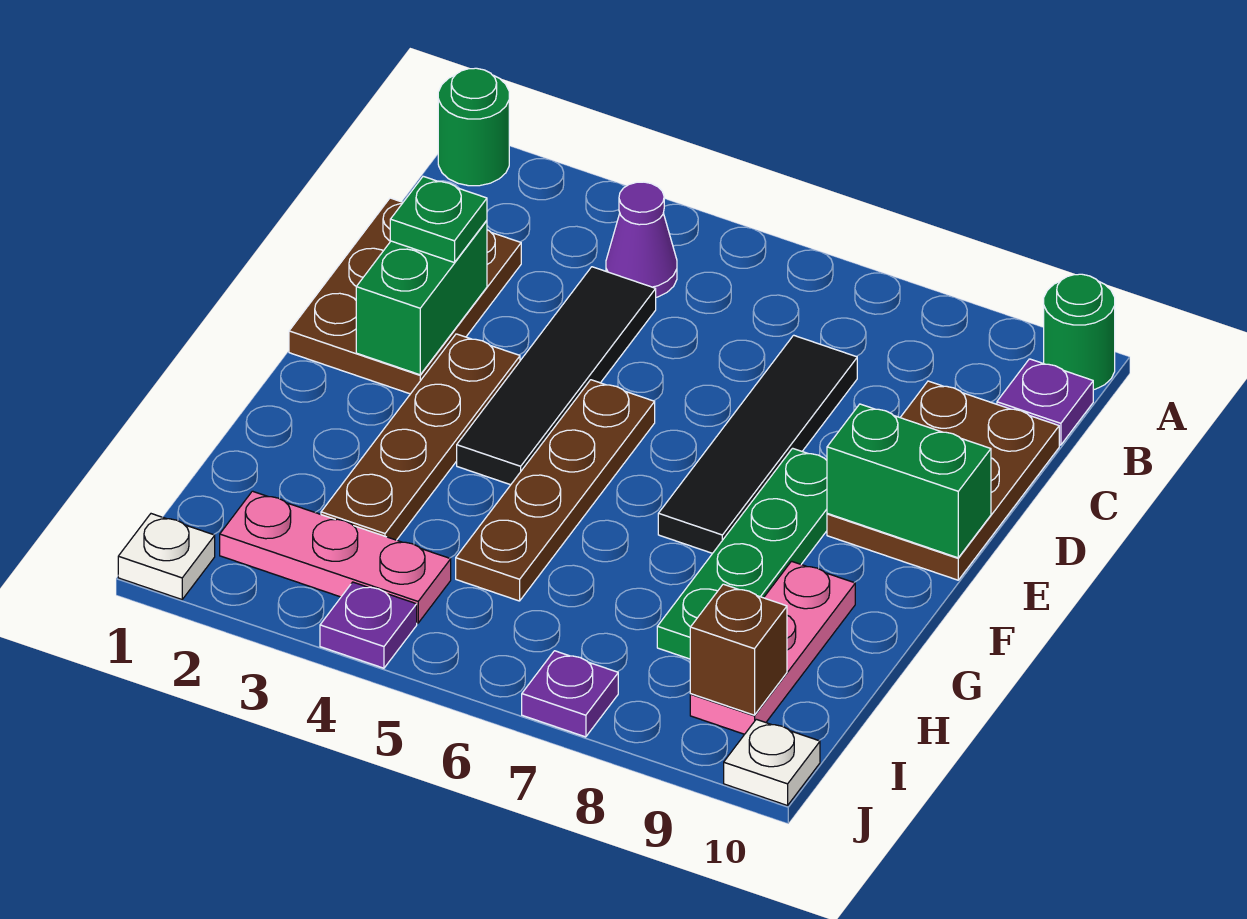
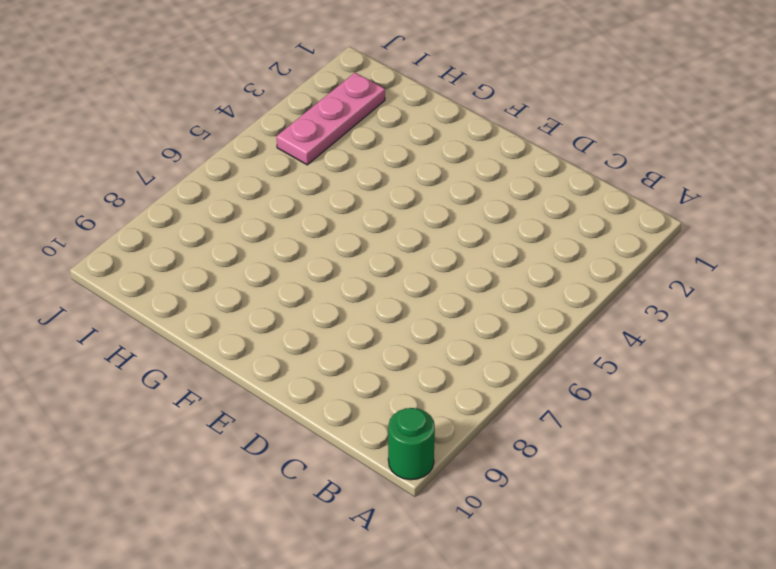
none -> green round brick A1 level 1
none -> purple cone B4 level 1
none -> purple plate B10 level 1

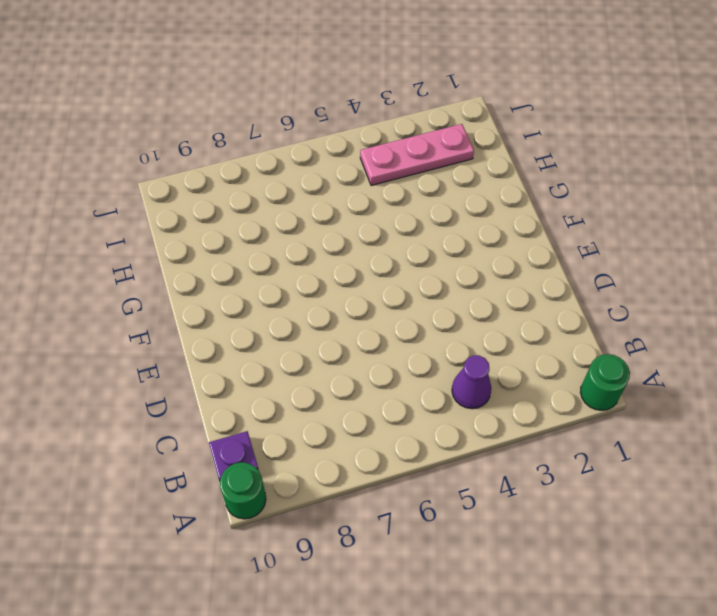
none -> brown plate C1:E2 level 1
none -> black tile C4:F4 level 1
none -> black tile C7:F7 level 1

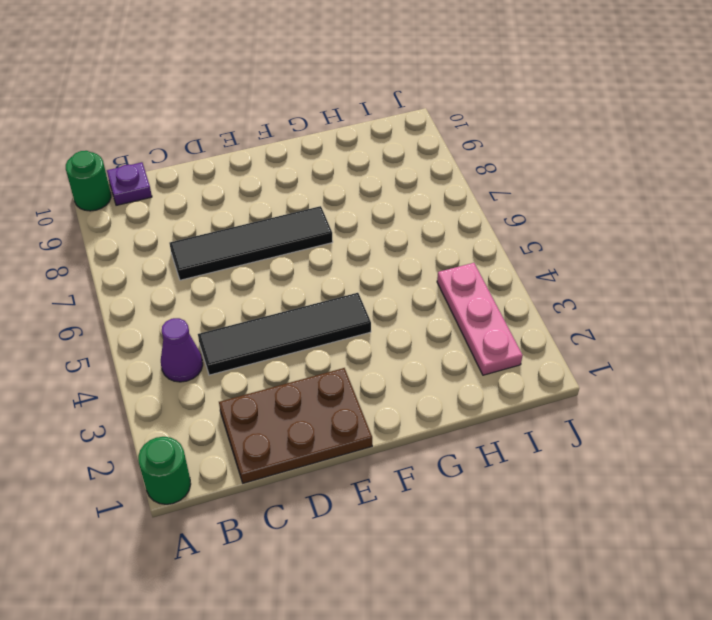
none -> brown plate C9:E10 level 1
none -> brown plate E3:H3 level 1
none -> brown plate E5:H5 level 1

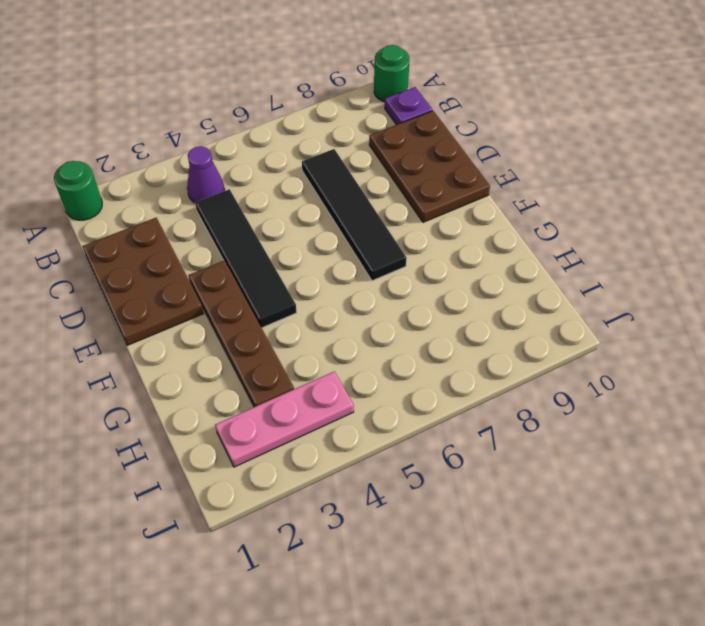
none -> brown plate E5:H5 level 1
none -> green plate E8:H8 level 1
none -> pink plate G9:I9 level 1

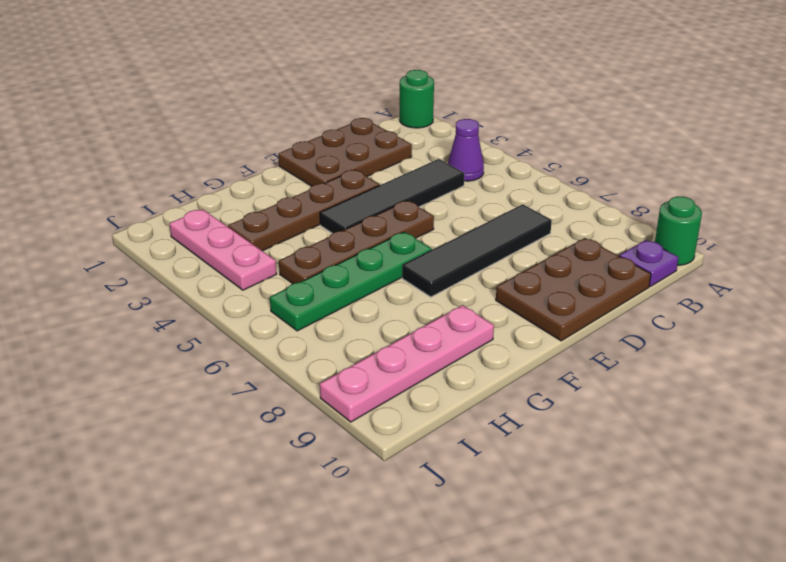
green plate F6:I6 level 1 -> green plate E8:H8 level 1
pink plate G9:J9 level 1 -> pink plate G9:I9 level 1
none -> white plate J1 level 1
none -> purple plate J4 level 1
none -> purple plate J7 level 1

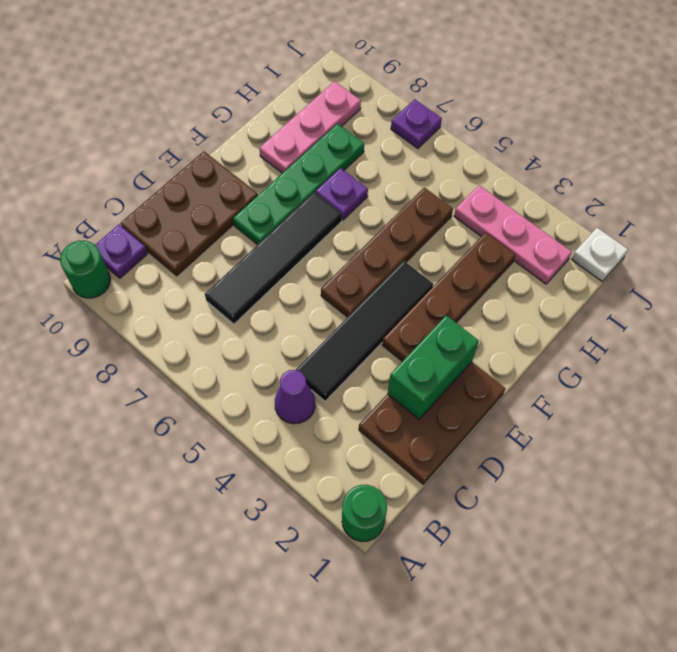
purple plate G7 level 1 -> purple plate J4 level 1
none -> white plate J10 level 1
none -> green brick E9:E10 level 2
none -> brown brick I9 level 2

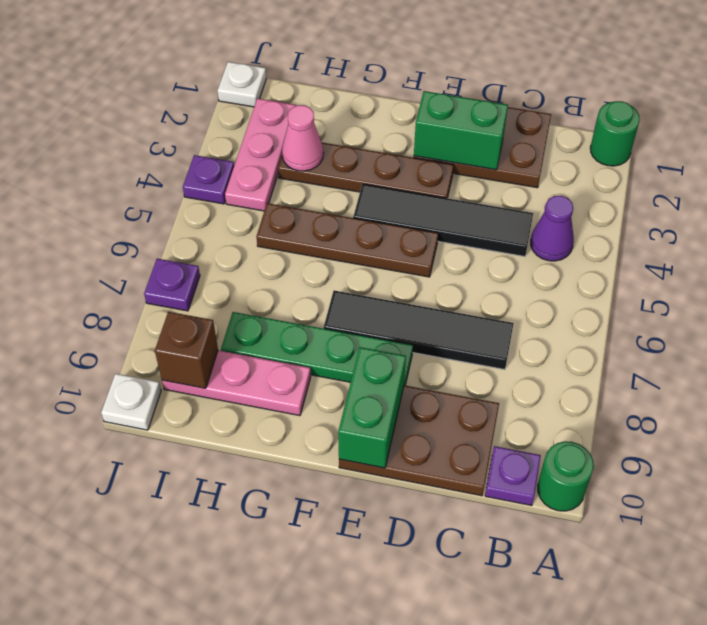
pink cone H3 level 2 -> none
none -> green plate D2 level 3

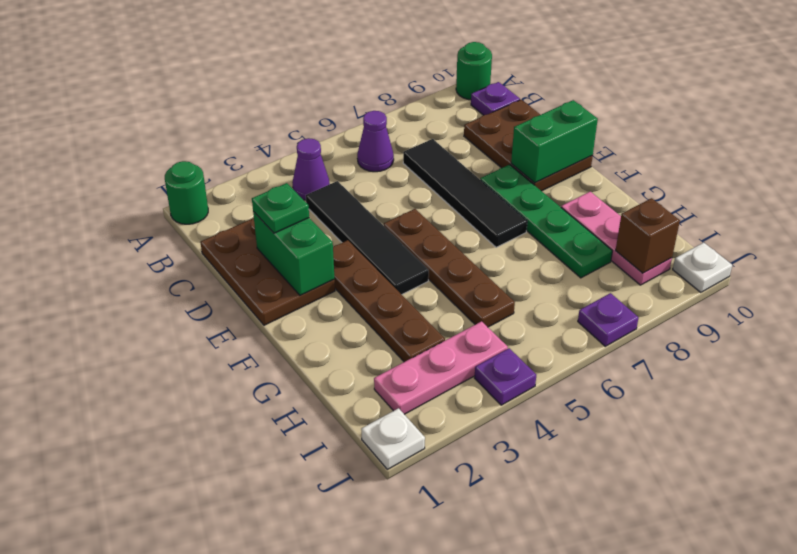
purple cone B6 level 1 -> none

